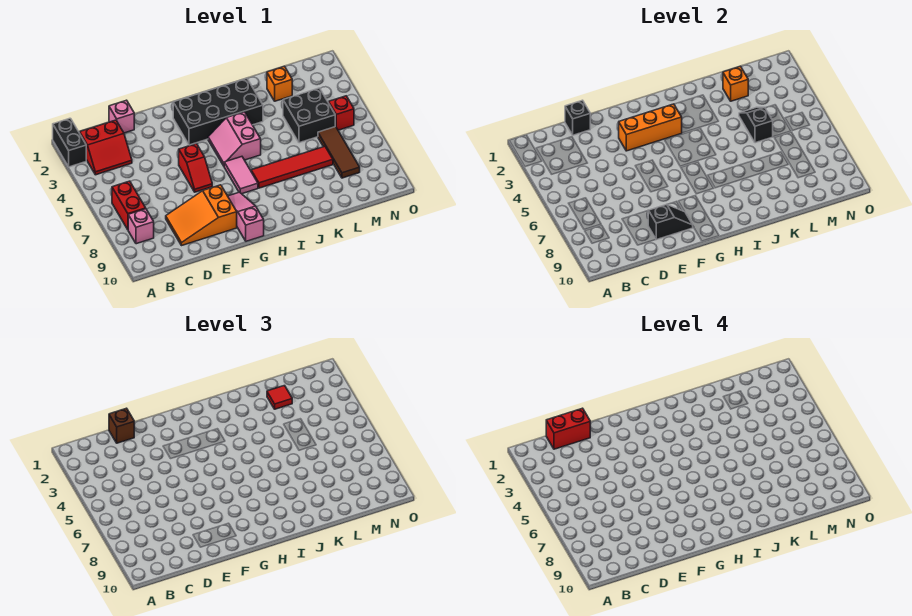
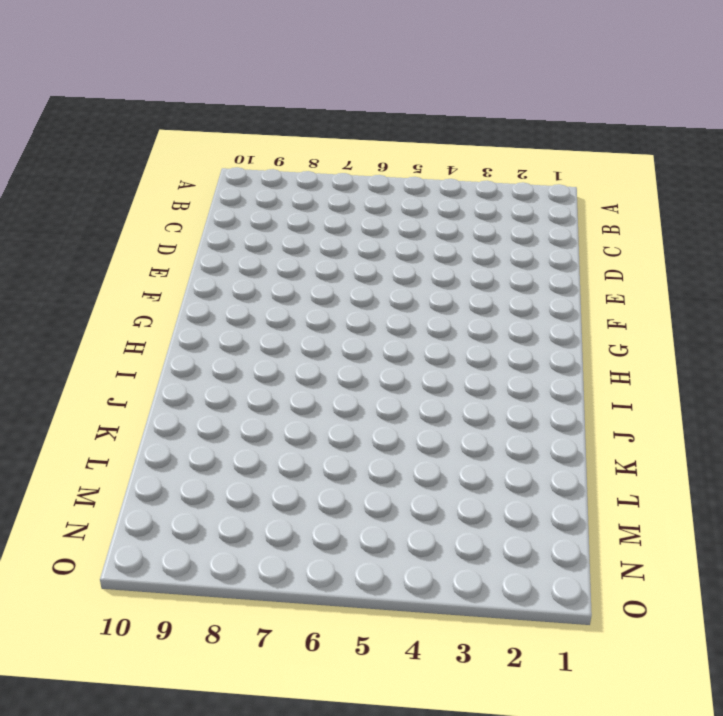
none -> black brick A1:A2 level 1
none -> red slope B2:C3 level 1 top 2
none -> red brick B6:B7 level 1

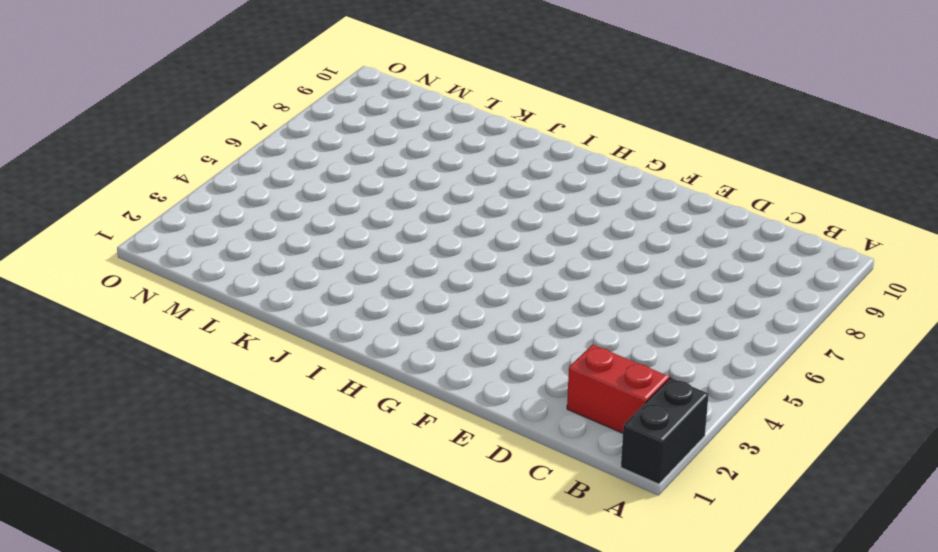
none -> red brick B6:B7 level 1
none -> pink brick B8 level 1
none -> pink brick D1 level 1

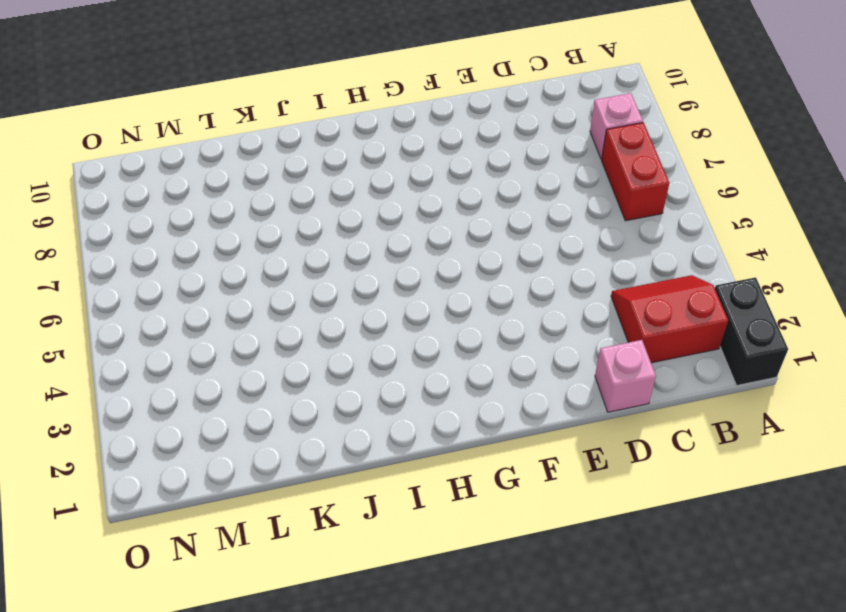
none -> orange slope D8:F9 level 1 top F
none -> red slope F5:F6 level 1 top 5
none -> black brick G2:J3 level 1

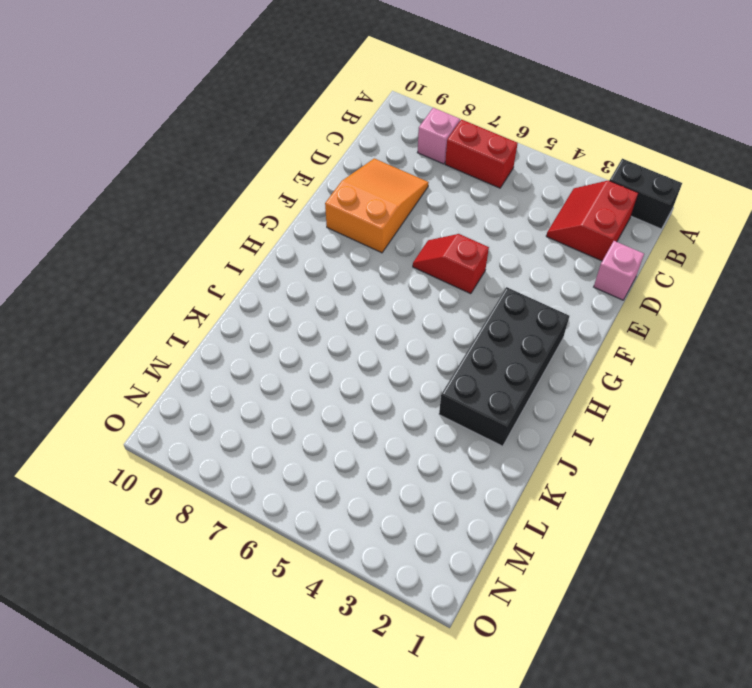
none -> pink slope G8:G10 level 1 top 10
none -> pink slope H4:I5 level 1 top I
none -> pink tile H6:H7 level 1

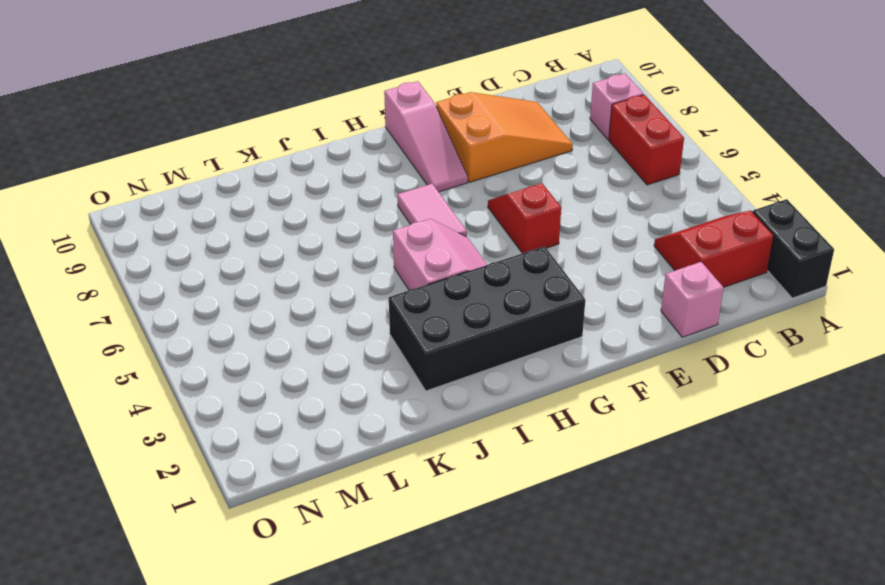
none -> red tile I7:L7 level 1
none -> orange brick L2 level 1
none -> black brick L4:M5 level 1

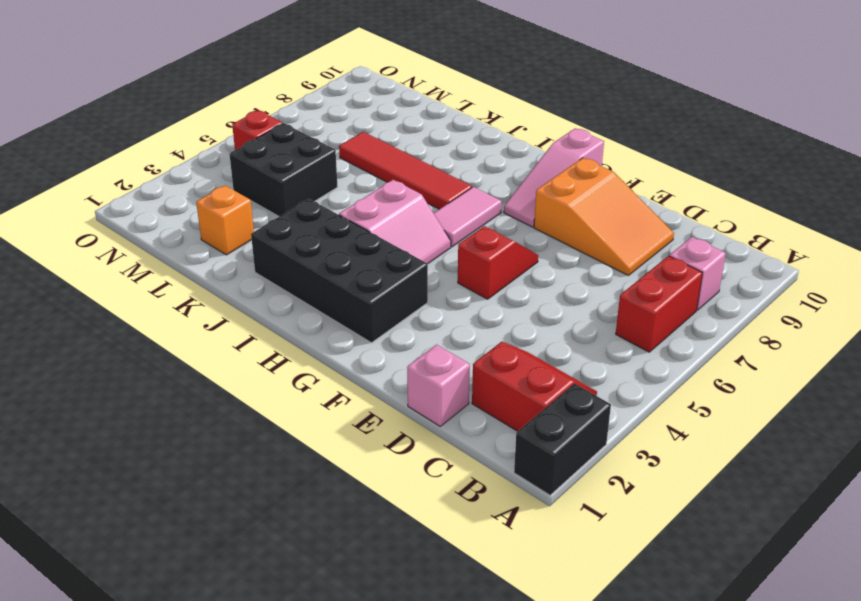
none -> brown tile M6:M8 level 1
none -> black brick D1 level 2
none -> black slope E9:F9 level 2 top E

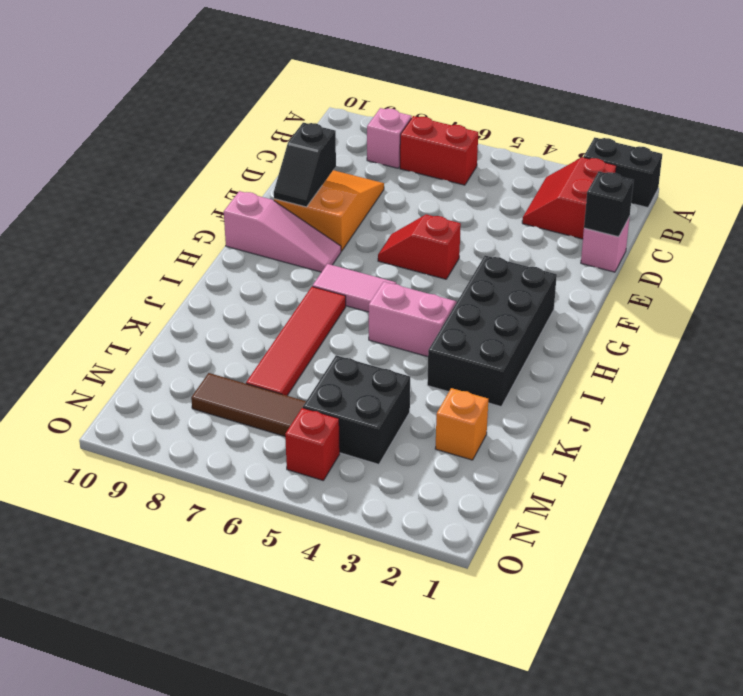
none -> orange brick F3:H3 level 2
none -> orange brick L2 level 2
none -> black slope L4:L5 level 2 top 5

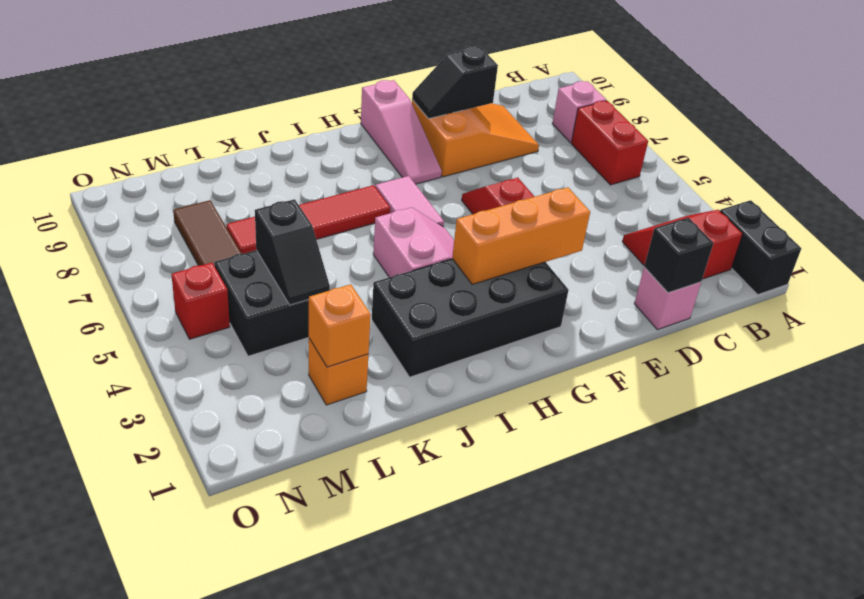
none -> brown brick D1 level 3
none -> red tile L2 level 3
none -> red brick C1:D1 level 4

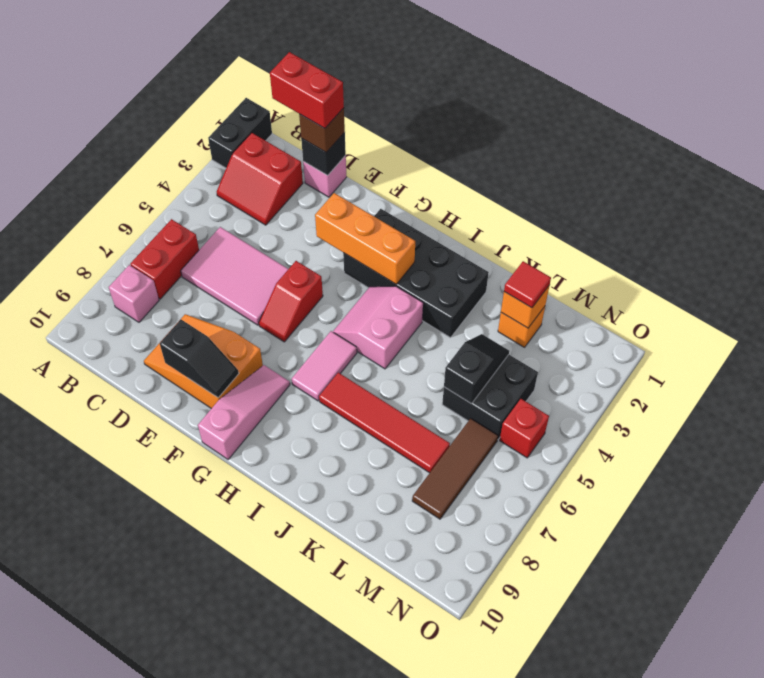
pink tile C5:E6 level 1 -> none

